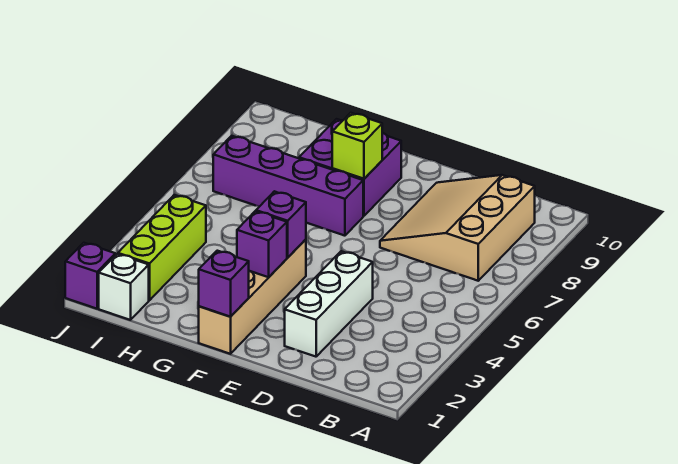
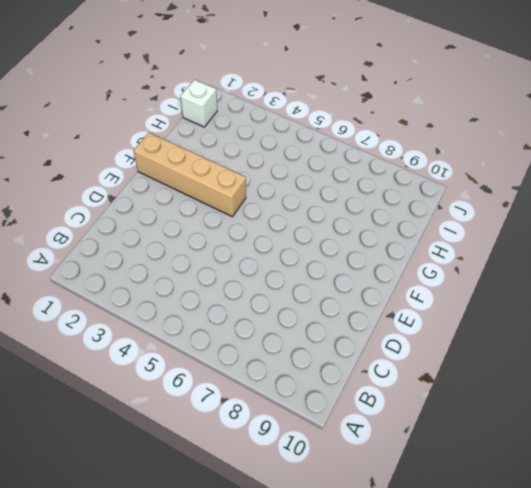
none -> tan slope B7:D9 level 1 top B
none -> white brick D2:D4 level 1
none -> purple brick F7:I7 level 1

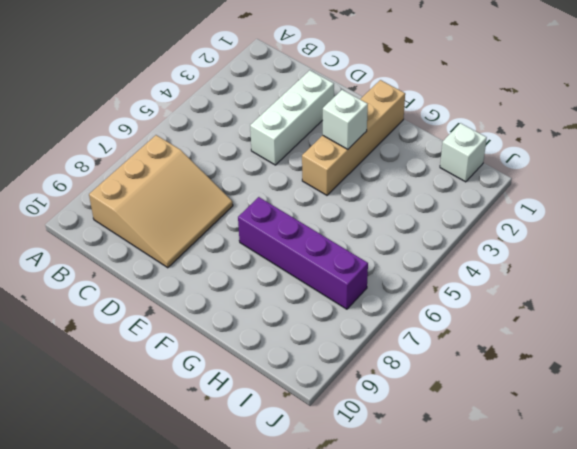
white brick F3 level 2 -> purple brick F3 level 2
none -> purple brick F8:G9 level 1
none -> lime brick I2:I4 level 1
none -> purple brick J1 level 1

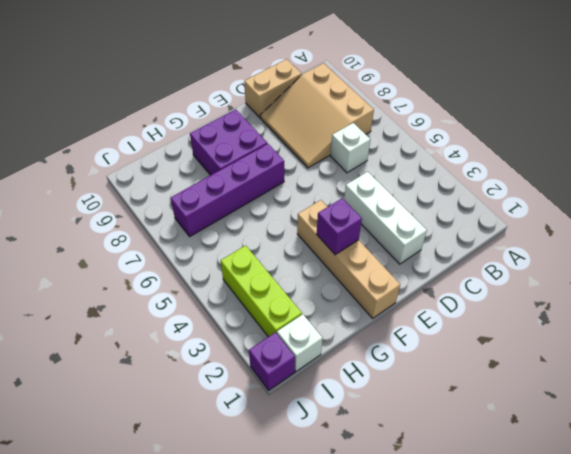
white brick C6 level 1 -> none
tan brick C10:D10 level 1 -> none
none -> purple brick F1 level 2
none -> purple brick F4 level 2
none -> lime brick F8 level 2

